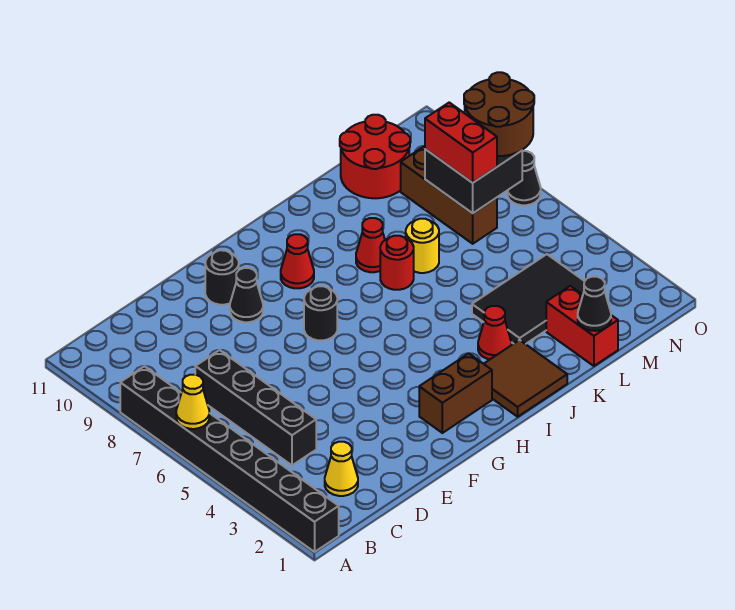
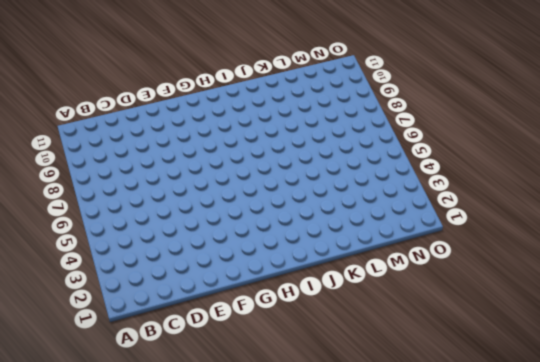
none -> black brick A1:A8 level 1
none -> yellow cone C2 level 1
none -> black brick C4:C7 level 1

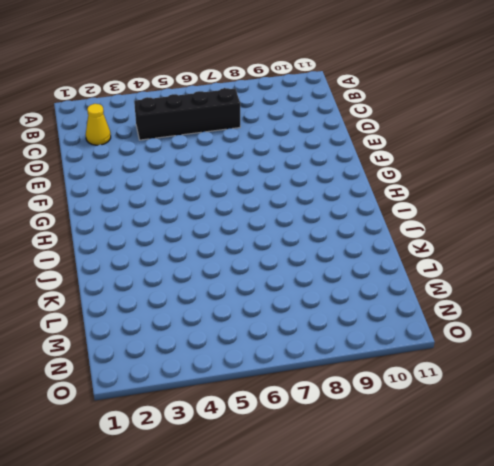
none -> black brick A1:A8 level 1
none -> black cone F9 level 1
none -> black round brick F10 level 1

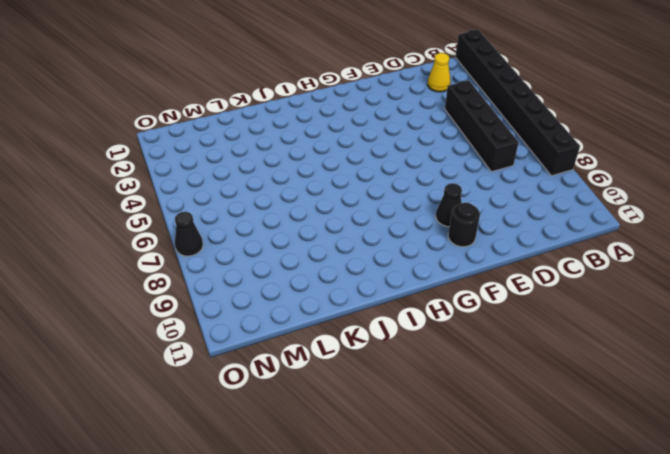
none -> brown brick G2:H2 level 1
none -> black round brick G7 level 1
none -> red cone H9 level 1

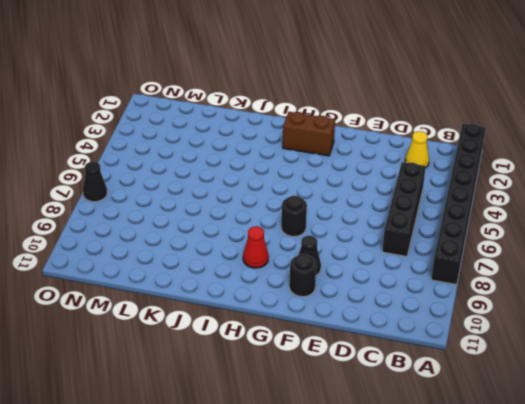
none -> brown tile I1:J2 level 1
none -> red cone J3 level 1
none -> red round brick J7 level 1

